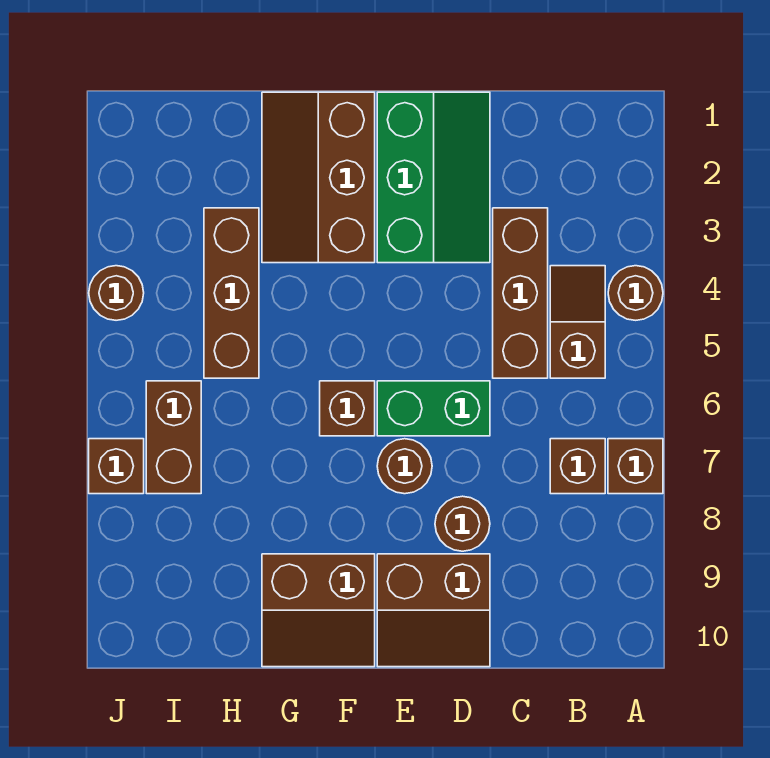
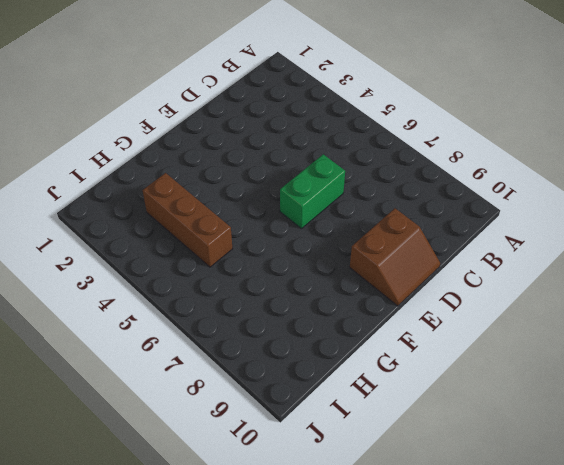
none -> brown round brick A4 level 1
none -> brown brick A7 level 1
none -> brown slope B4:B5 level 1 top 5

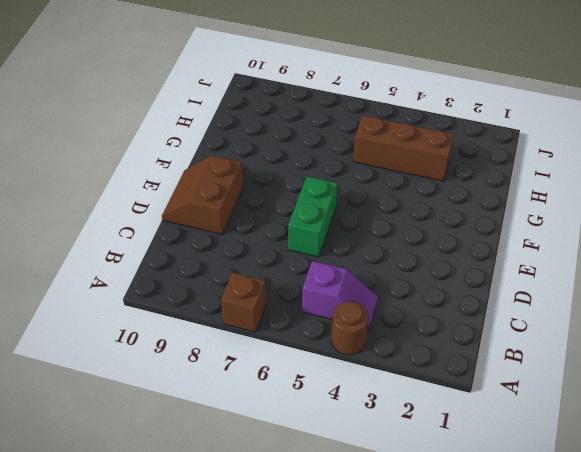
purple slope B4:B5 level 1 top 5 -> brown slope B4:B5 level 1 top 5
none -> brown brick B7 level 1
none -> brown brick C3:C5 level 1
none -> green slope D1:E3 level 1 top E

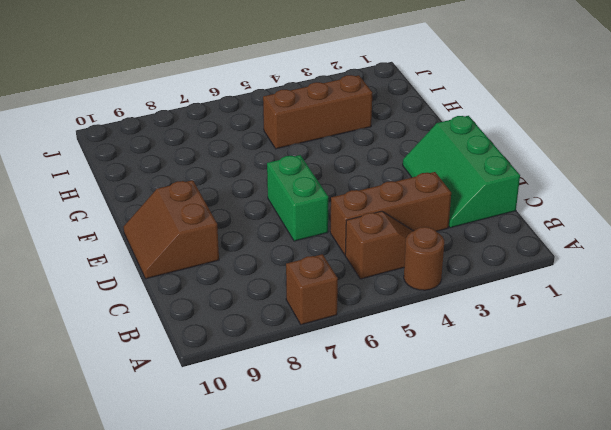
green slope C1:E2 level 1 top 1 -> green slope D1:E3 level 1 top E
none -> brown brick B7 level 1
none -> brown round brick D8 level 1
none -> brown round brick E7 level 1

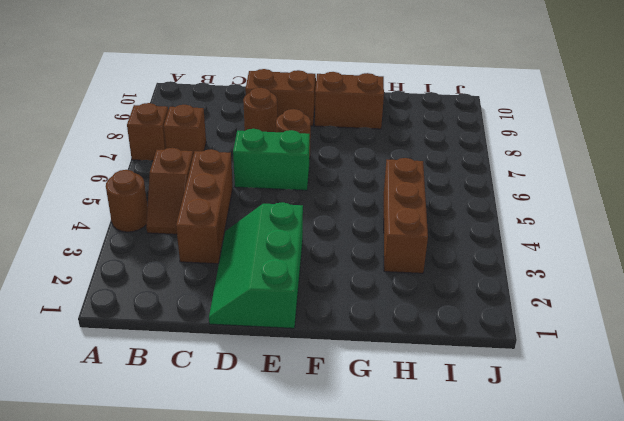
none -> brown slope F1:G3 level 1 top F
none -> brown brick F6 level 1
none -> brown brick I6:I7 level 1

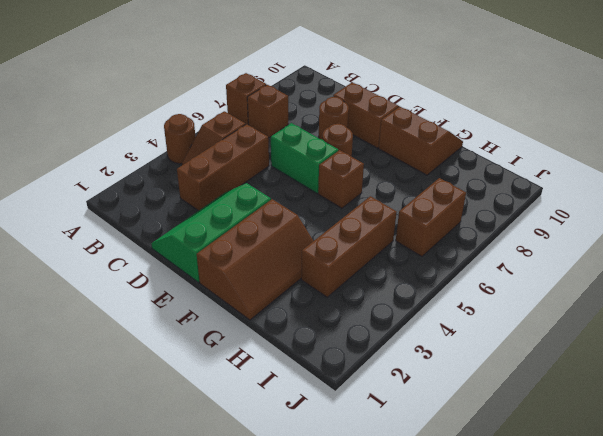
none -> brown round brick J4 level 1
none -> brown brick J7 level 1

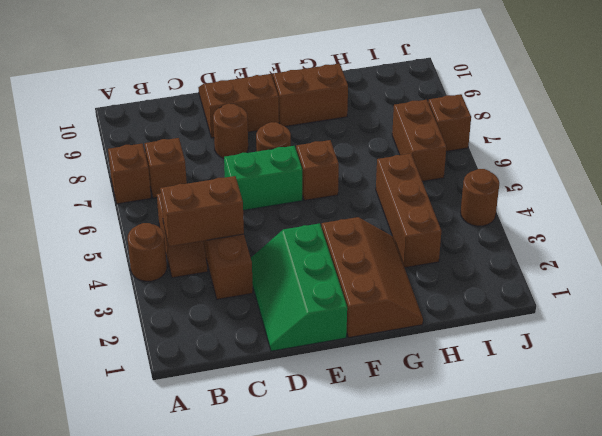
brown brick B4:C4 level 2 -> none

